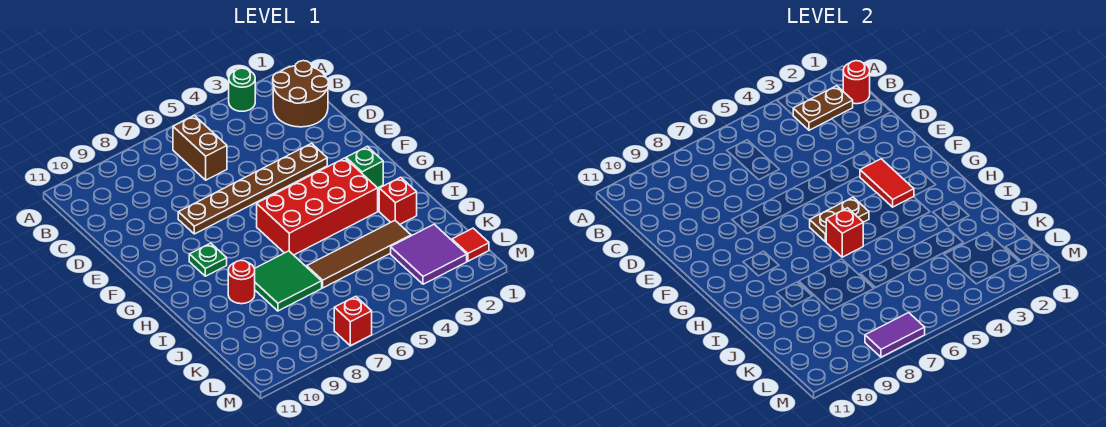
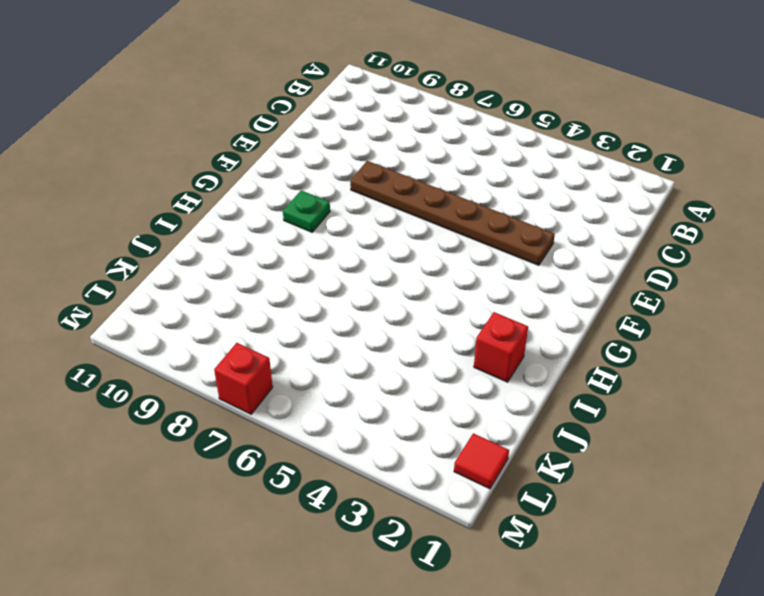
none -> green round brick A3 level 1
none -> brown round brick B1:C2 level 1
none -> brown brick B6:C6 level 1

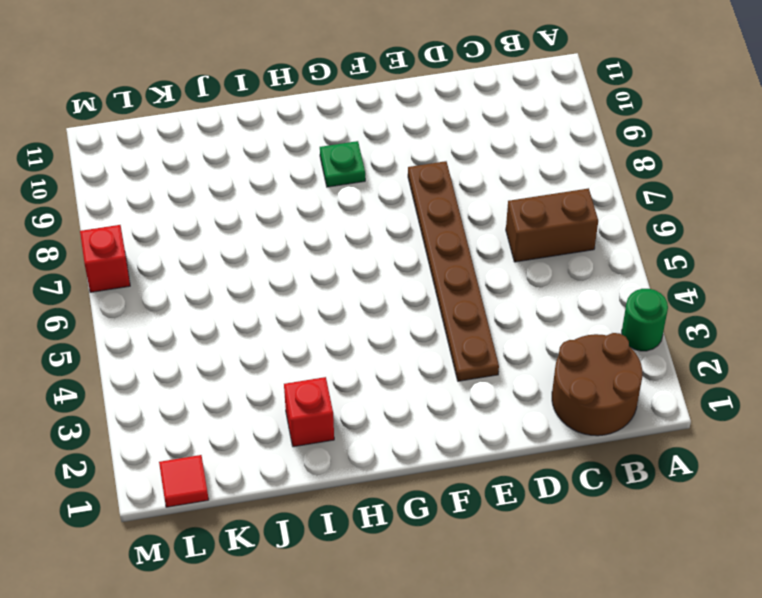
none -> green brick G2 level 1
none -> red brick G3:H6 level 1
none -> green tile I7:J8 level 1

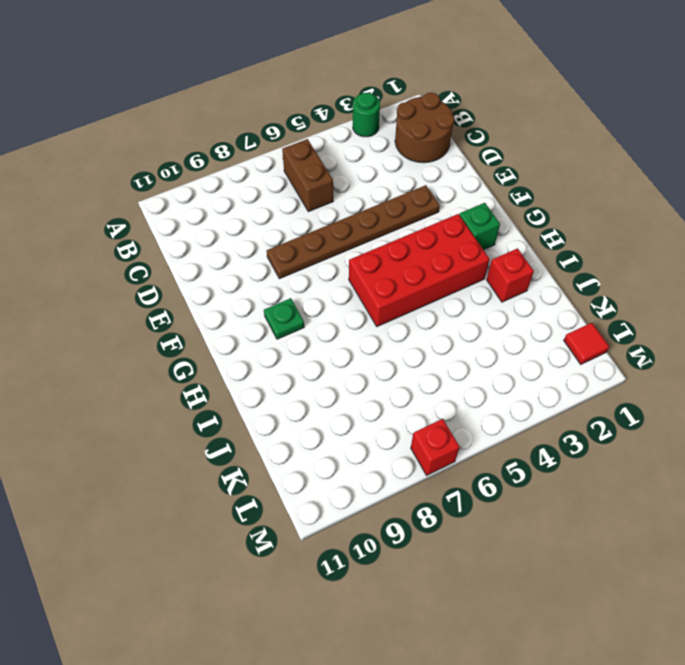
none -> green tile I7:J8 level 1
none -> red round brick I9 level 1
none -> brown tile J3:J6 level 1

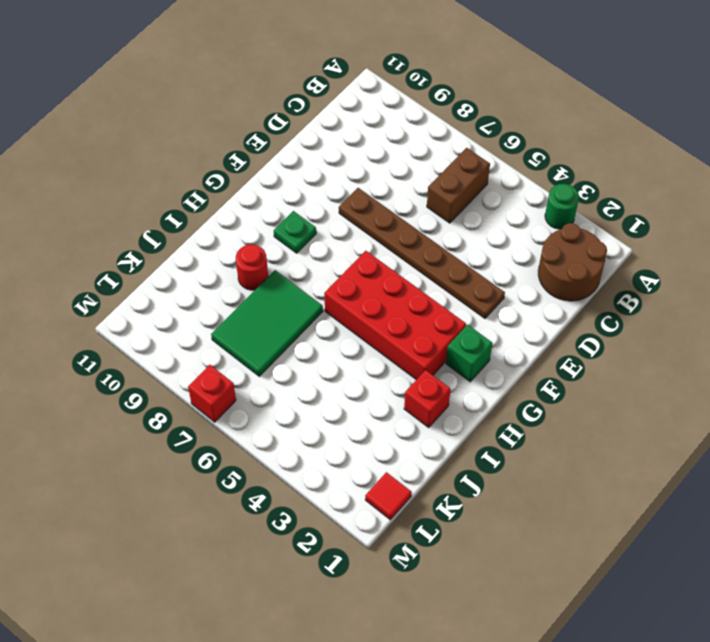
green tile I7:K8 level 1 -> green tile I7:J8 level 1
none -> brown tile J3:J6 level 1
none -> purple tile K2:L3 level 1
none -> red round brick B1 level 2

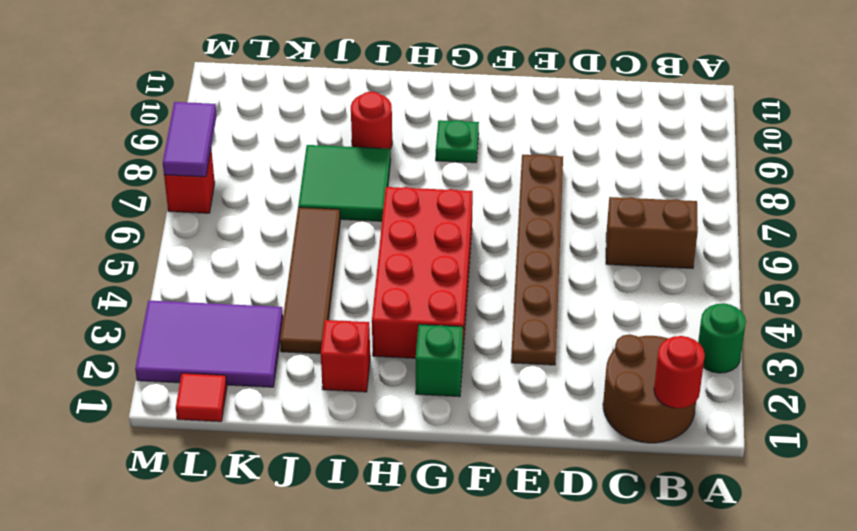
purple tile K2:M3 level 1 -> purple tile K2:L3 level 1
none -> brown plate B2:B3 level 2
none -> red tile F3:G3 level 2
none -> brown plate G5:G6 level 2

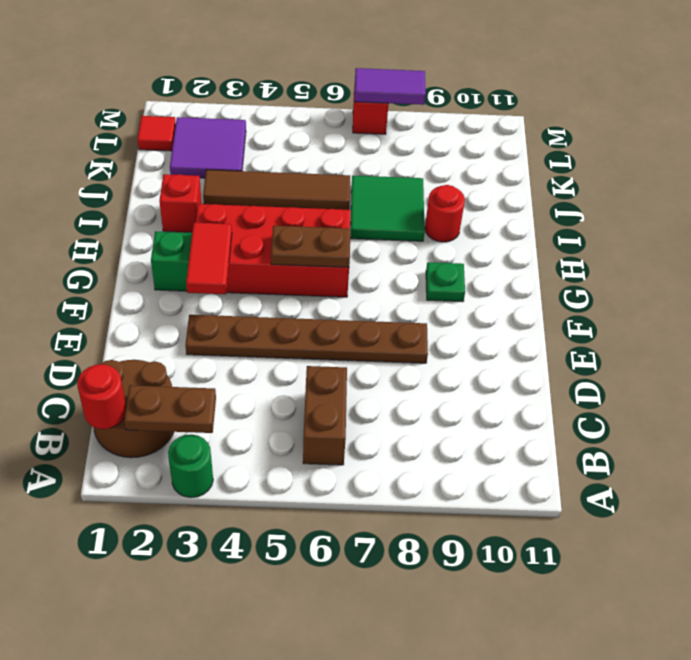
none -> red brick H6 level 2

